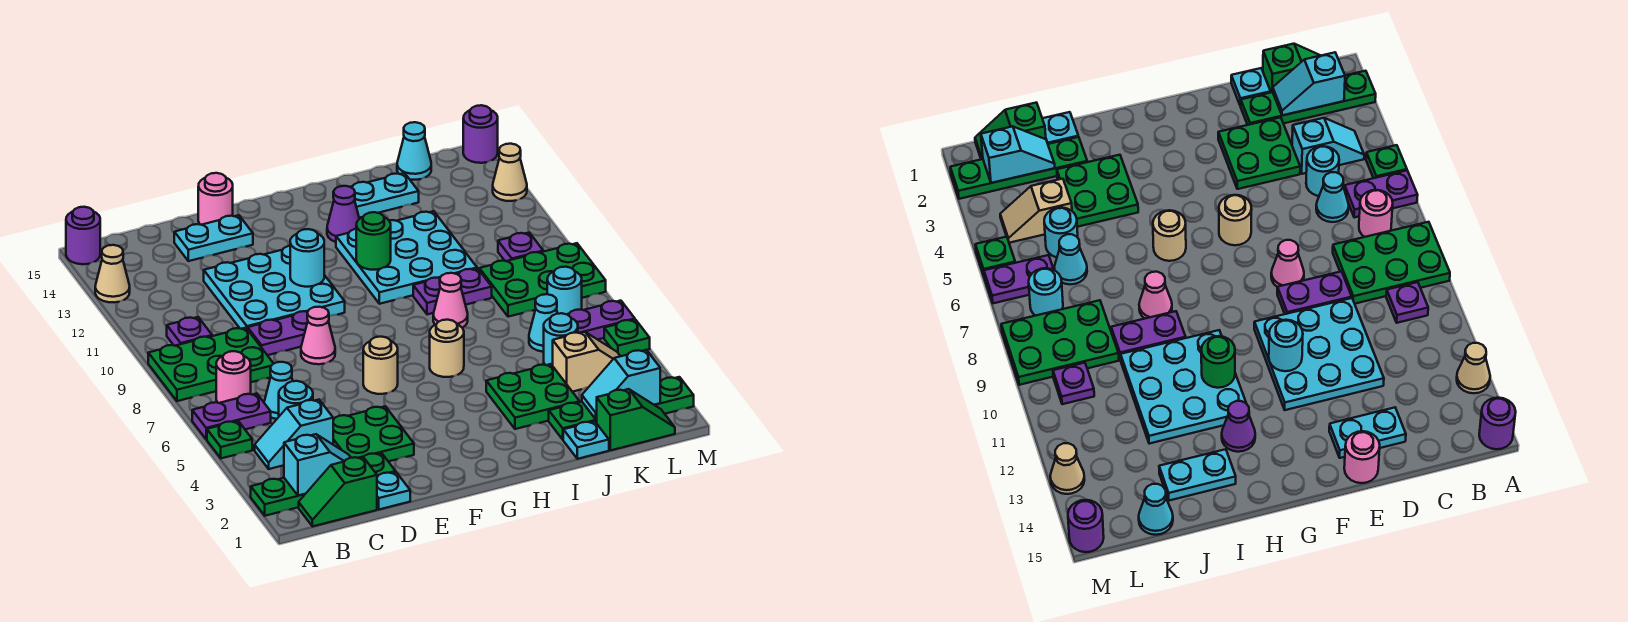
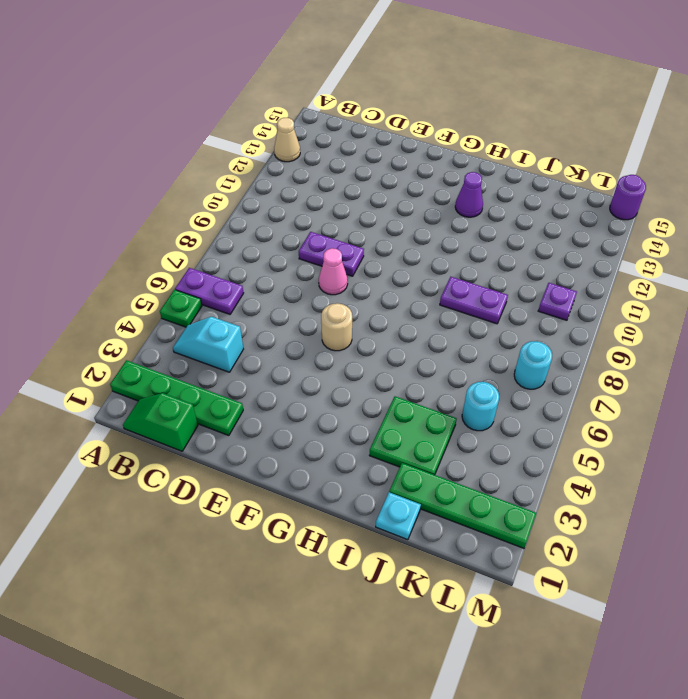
none -> green plate A8:C9 level 1
none -> purple round brick A15 level 1
none -> pink round brick B7 level 1
none -> purple plate B10 level 1

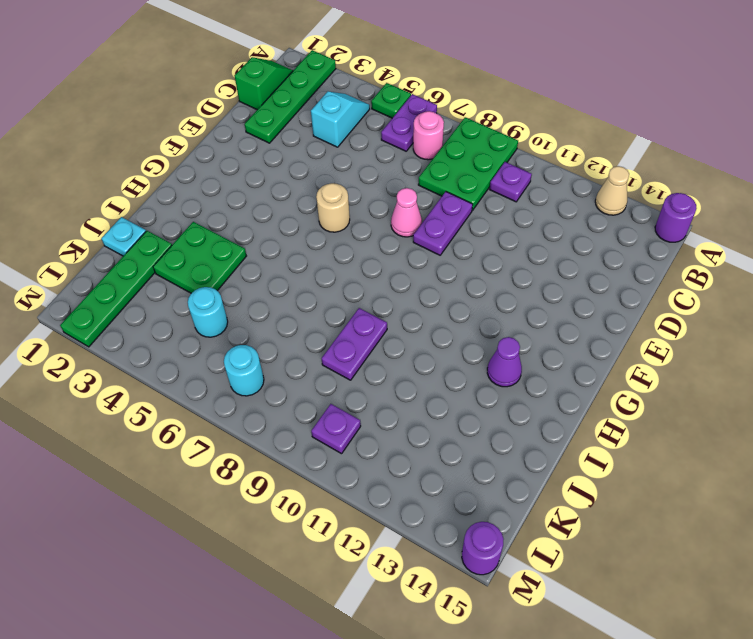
none -> cyan round brick C5 level 1
none -> cyan cone C6 level 1
none -> cyan plate D1 level 1
none -> green plate D3:E4 level 1

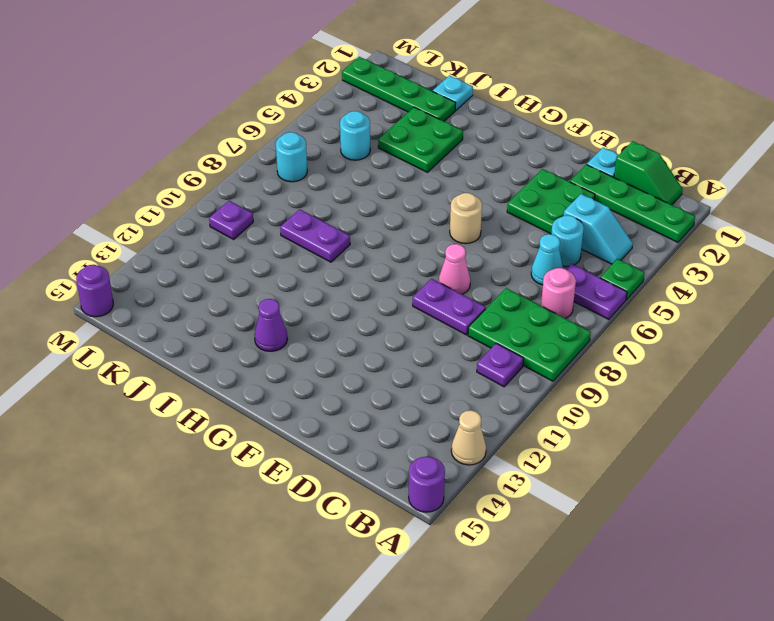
none -> cyan plate D10:F12 level 1
none -> cyan plate D14:E14 level 1
none -> pink round brick E15 level 1
none -> tan round brick H6 level 1

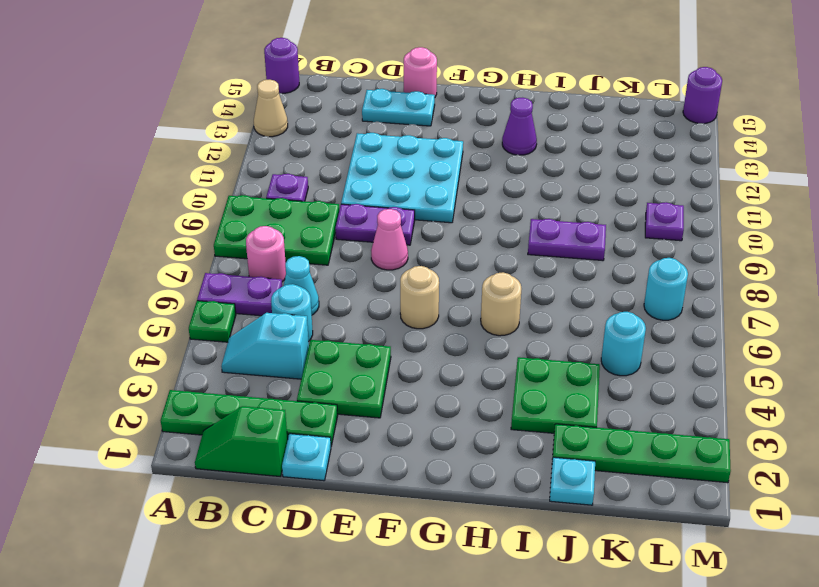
none -> cyan plate H10:J12 level 1
none -> pink cone I8 level 1
none -> cyan plate I14:J14 level 1
none -> green slope K1:L1 level 1 top K

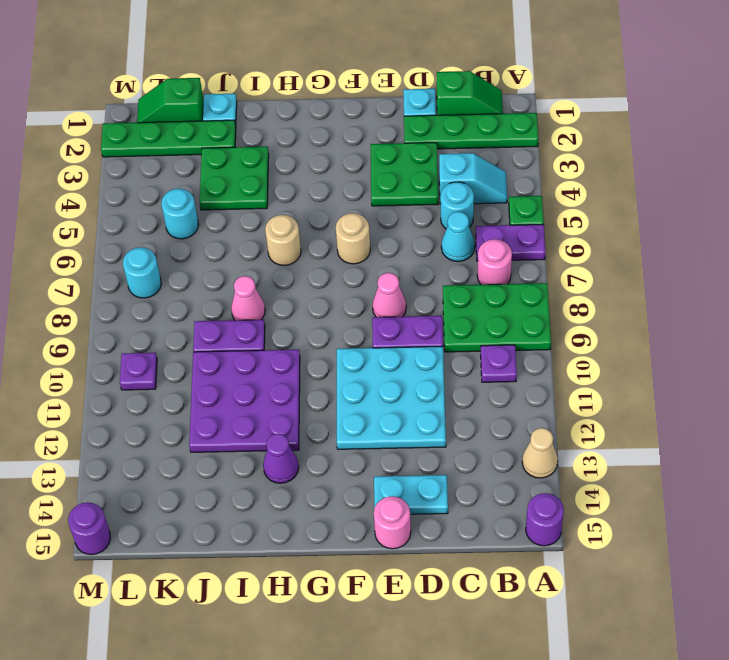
purple plate H10:J12 level 1 -> cyan plate H10:J12 level 1
none -> cyan plate I14:J14 level 1
none -> tan slope K4:L4 level 1 top K
none -> cyan cone K6 level 1
none -> green plate K8:M9 level 1

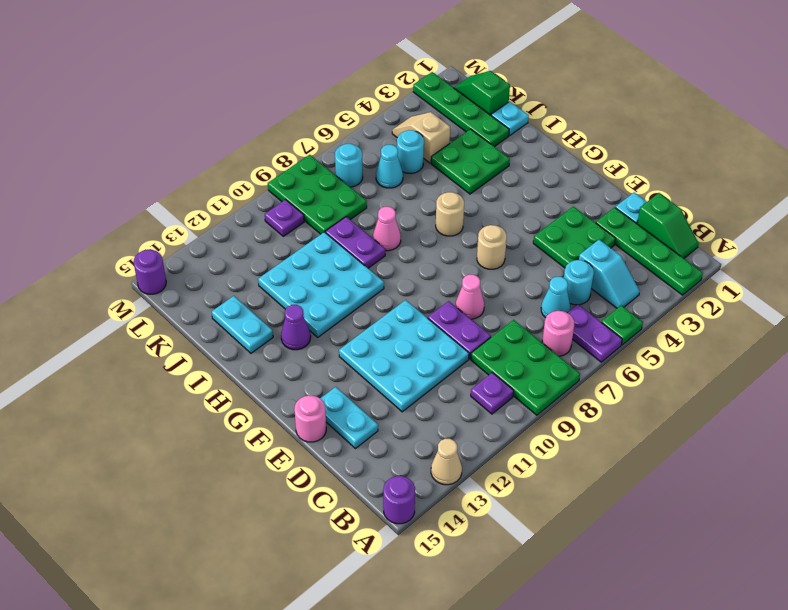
none -> cyan cone K15 level 1
none -> purple plate L6:M6 level 1
none -> green plate M5 level 1
none -> tan cone M13 level 1

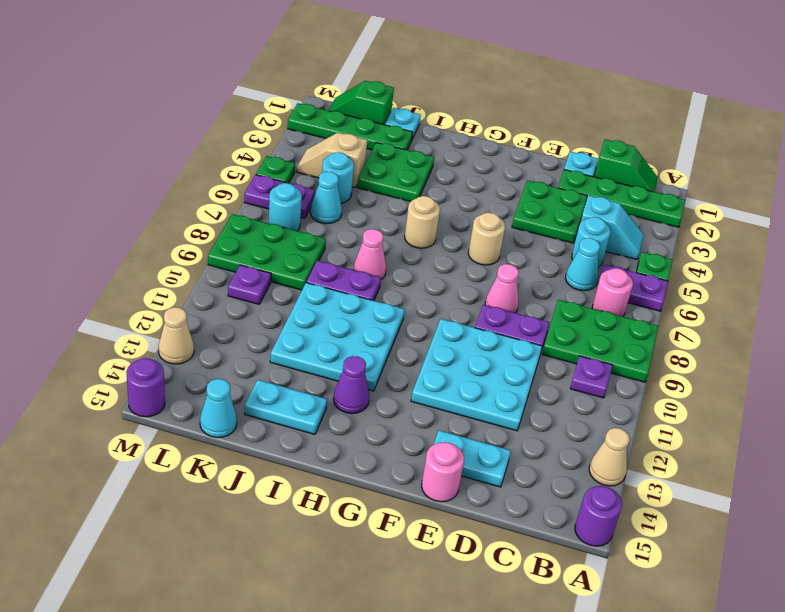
none -> cyan slope B2:C2 level 2 top B
none -> cyan round brick F11 level 2
none -> green round brick H11 level 2
none -> cyan slope K2:L2 level 2 top L

